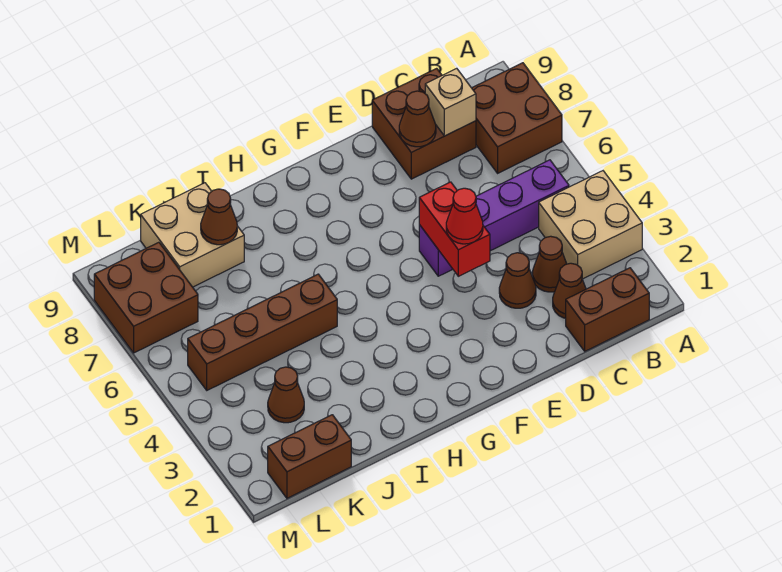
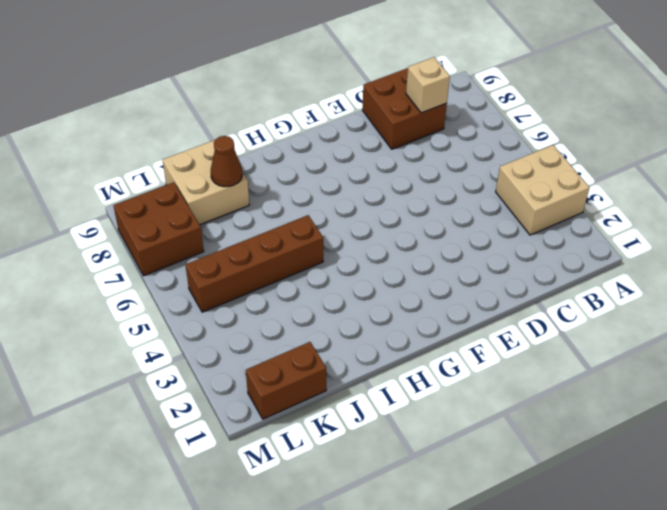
none -> brown brick A7:B8 level 1
none -> brown brick B1:C1 level 1
none -> purple brick B5:E5 level 1

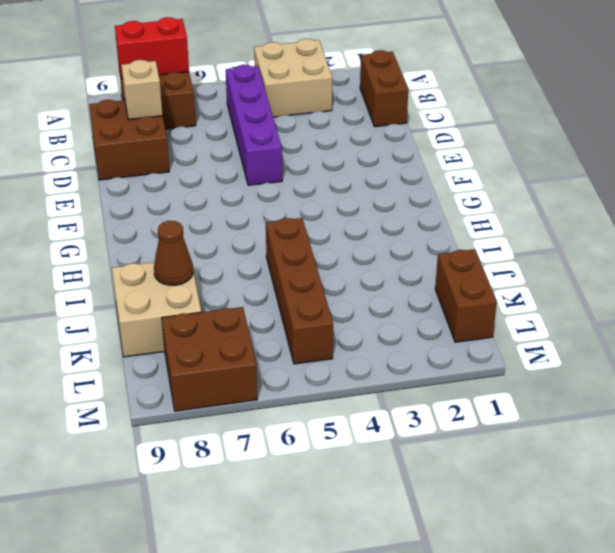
red brick A7:A8 level 2 -> red brick E4:E5 level 2
none -> brown cone C2 level 1
none -> brown cone C3 level 1
none -> brown cone D3 level 1

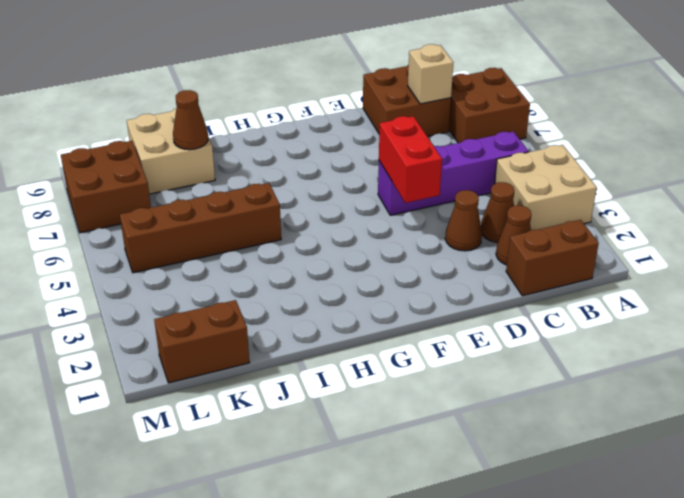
none -> brown cone K3 level 1
none -> brown cone D8 level 2
none -> red cone E4 level 3

